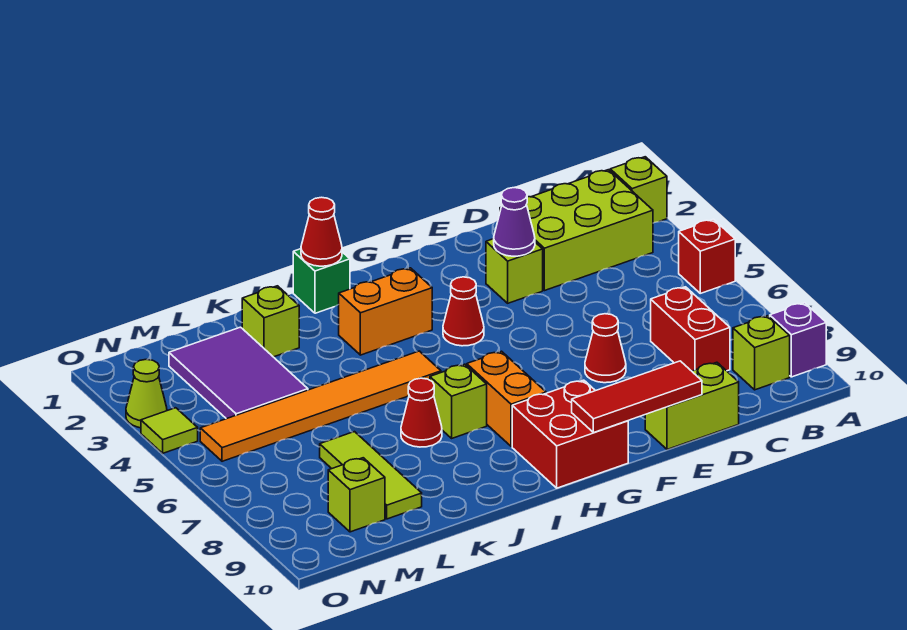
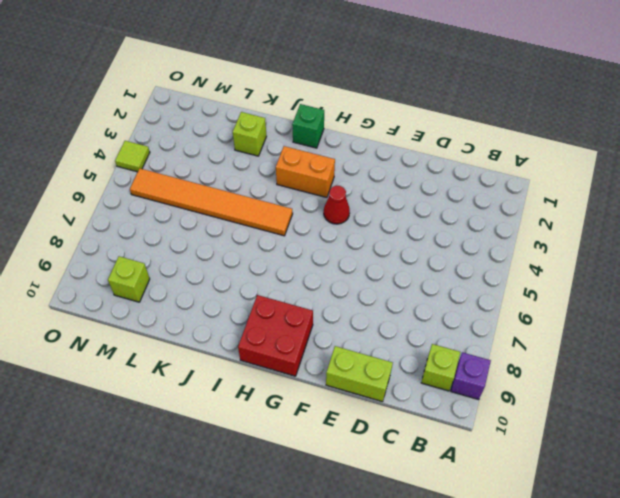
none -> lime brick A2 level 1
none -> red brick A5 level 1
none -> lime brick B2:D3 level 1

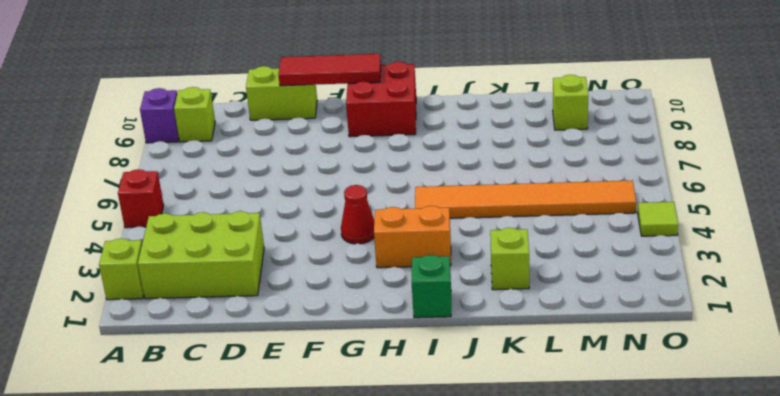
none -> red brick C7:C8 level 1
none -> lime brick E3 level 1
none -> red cone E7 level 1

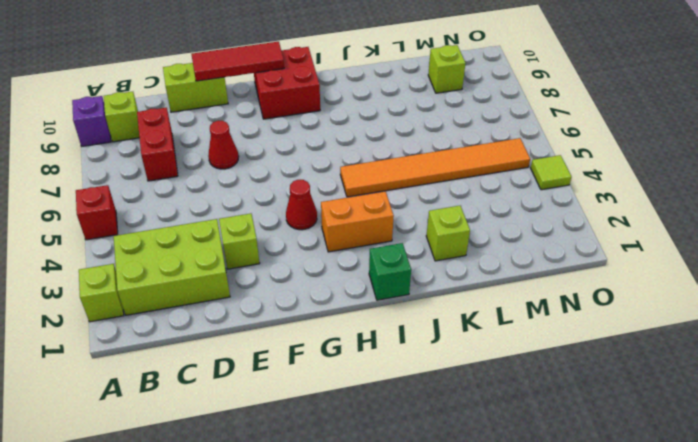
none -> orange brick H7:H8 level 1
none -> lime brick I7 level 1
none -> red cone J7 level 1

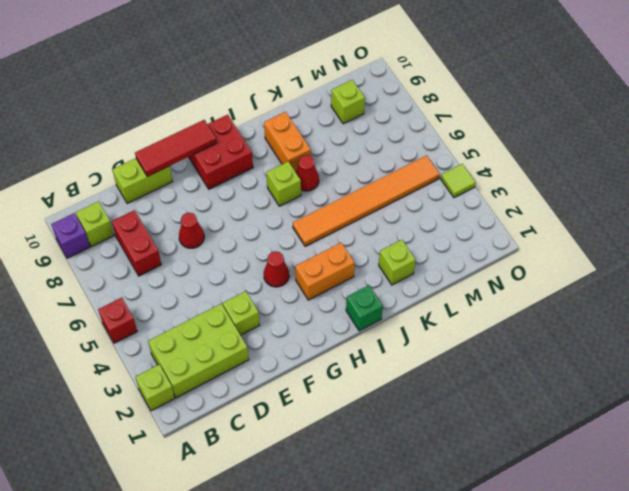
orange brick J8:J9 level 1 -> orange brick H7:H8 level 1
none -> purple tile L2:M4 level 1
none -> lime tile L7:L9 level 1
none -> lime cone O3 level 1

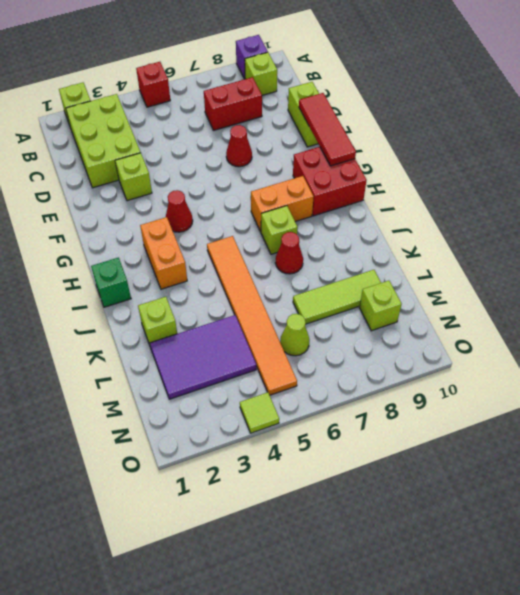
lime cone M6 level 1 -> lime cone O3 level 1
none -> purple cone E3 level 2
none -> red cone I1 level 2

